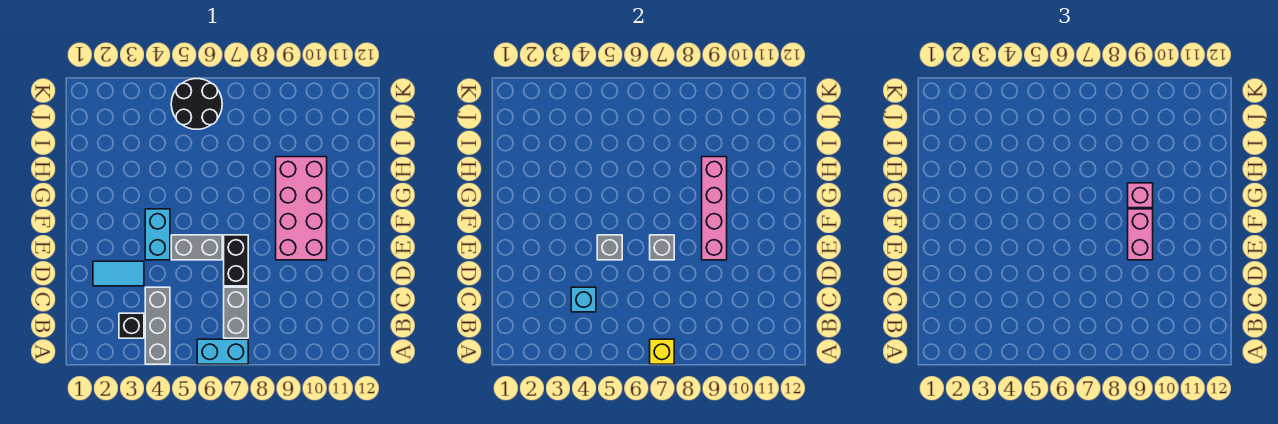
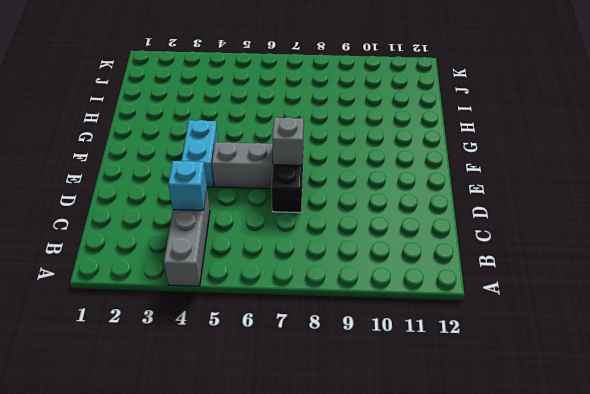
none -> cyan brick A6:A7 level 1
none -> black brick B3 level 1
none -> grey brick B7:C7 level 1

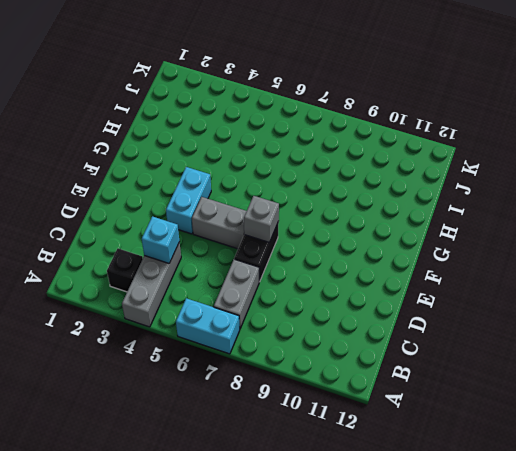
none -> cyan tile D2:D3 level 1
none -> pink brick E9:H10 level 1
none -> black round brick J5:K6 level 1

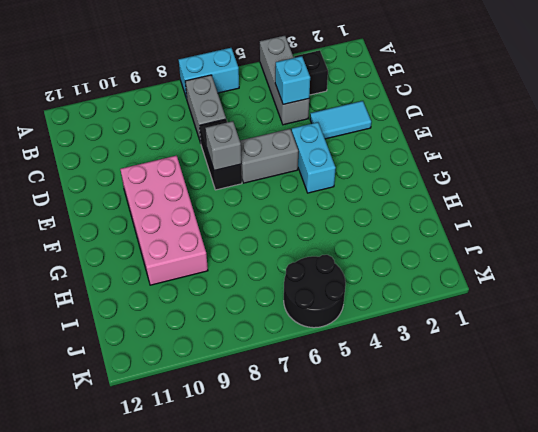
none -> yellow brick A7 level 2
none -> grey brick E5 level 2
none -> pink brick E9:H9 level 2

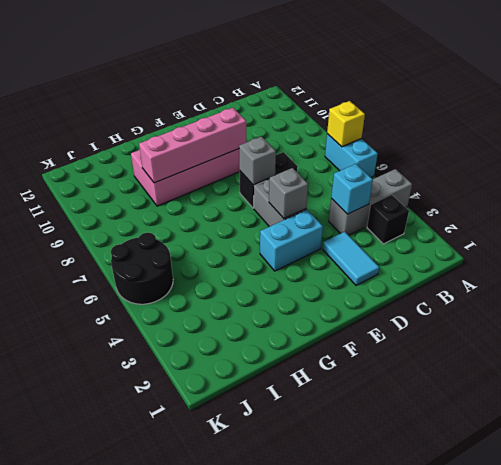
none -> grey brick B7:C7 level 1
none -> pink brick E9:F9 level 3
none -> pink brick G9 level 3

